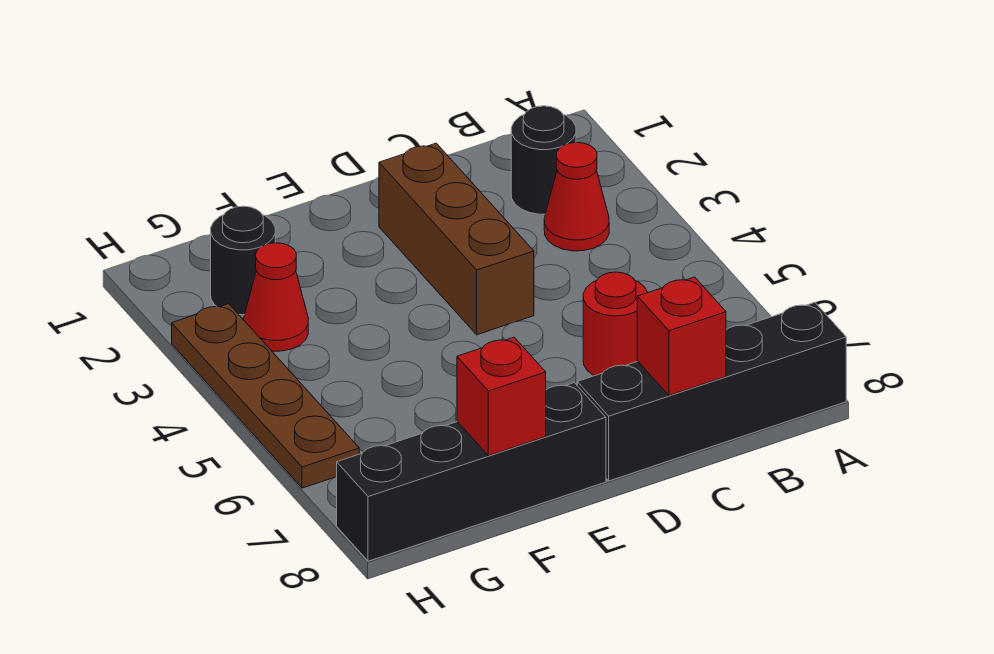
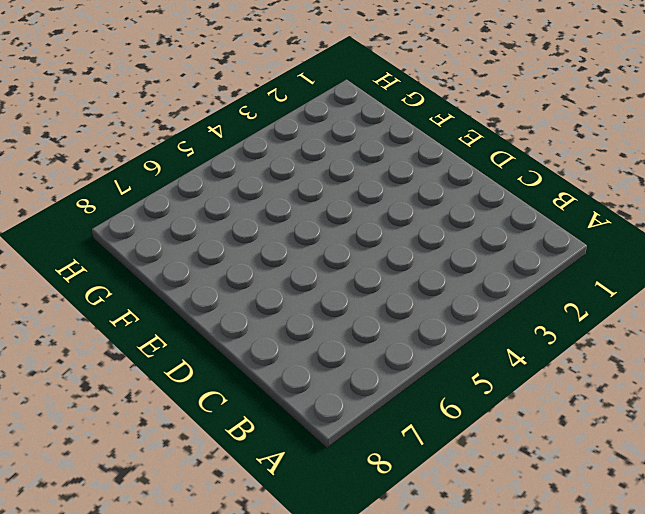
none -> black brick A8:D8 level 1
none -> black round brick B2 level 1

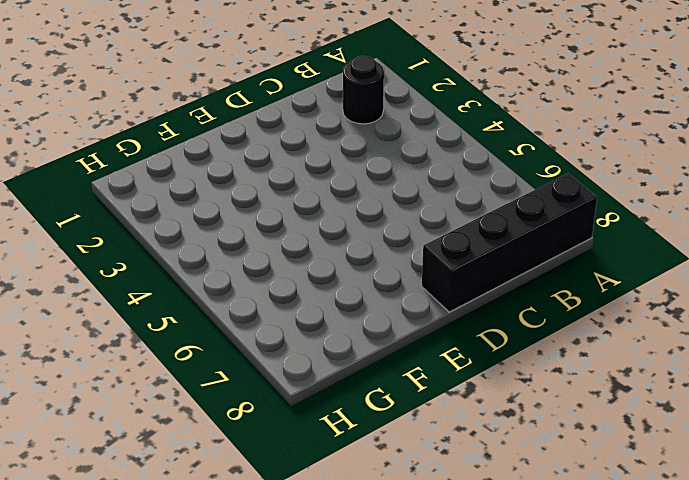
none -> red cone B3 level 1
none -> red round brick C6 level 1

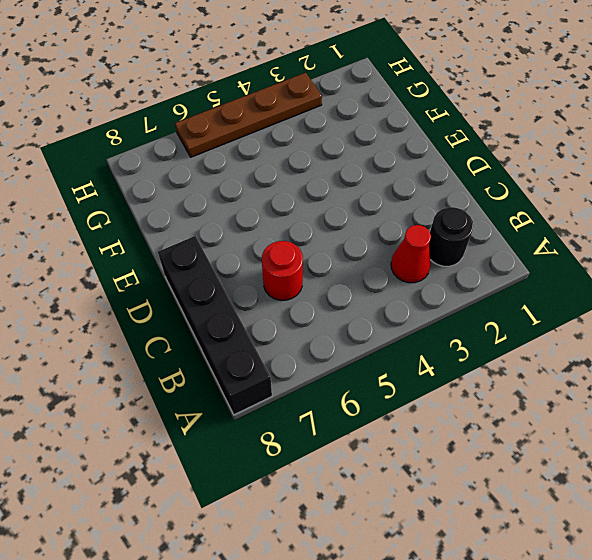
none -> brown brick D2:D4 level 1
none -> black brick E8:H8 level 1

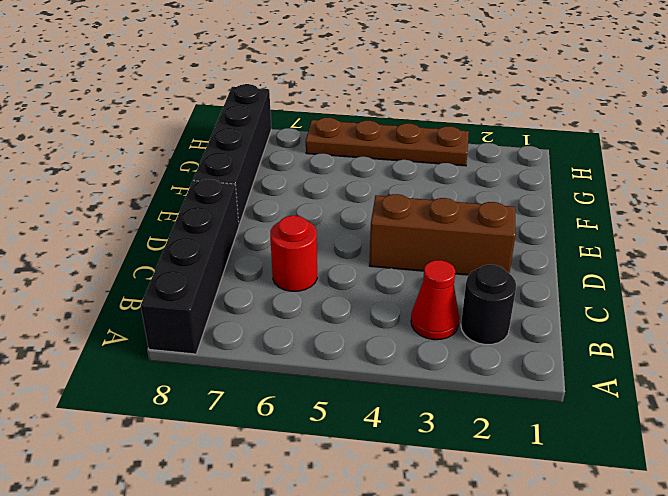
none -> black round brick G2 level 1
none -> red cone G3 level 1

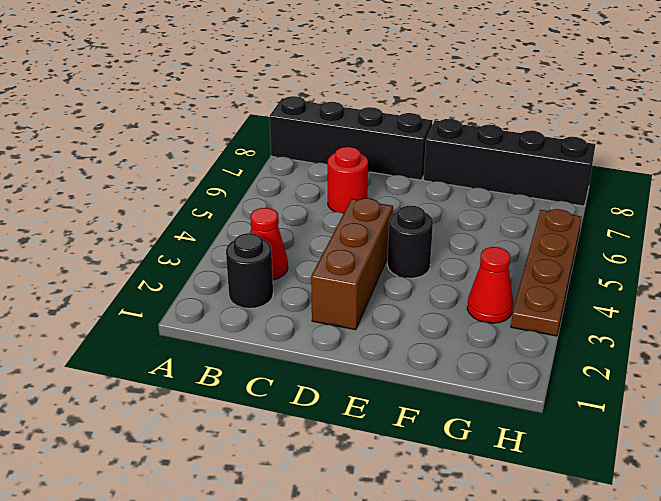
black round brick E4 level 1 -> black round brick G2 level 1
none -> red brick C8 level 2
none -> red brick F8 level 2

